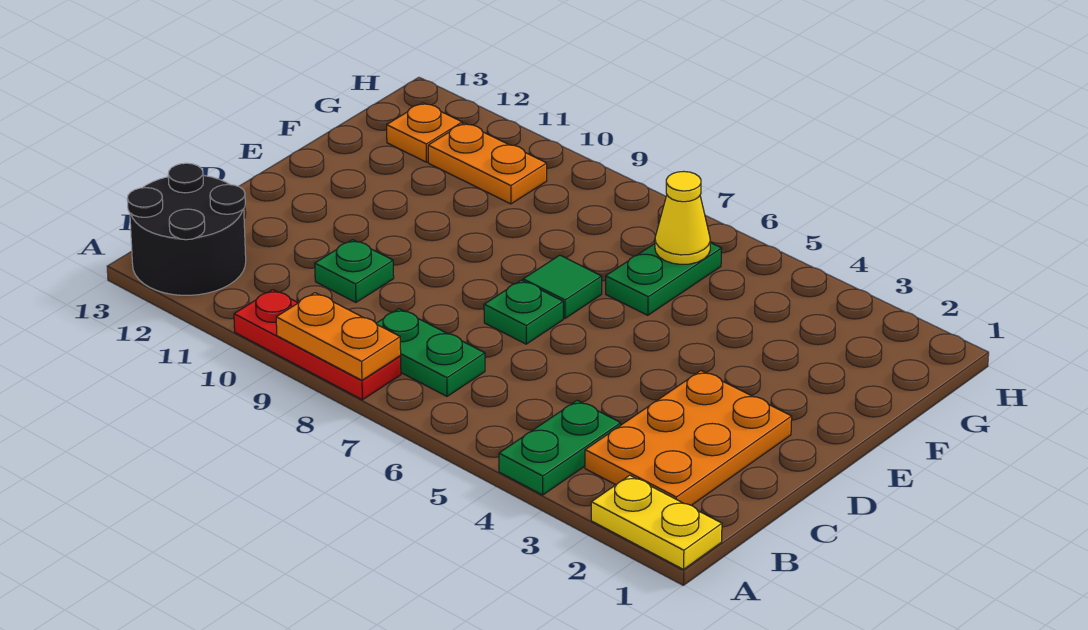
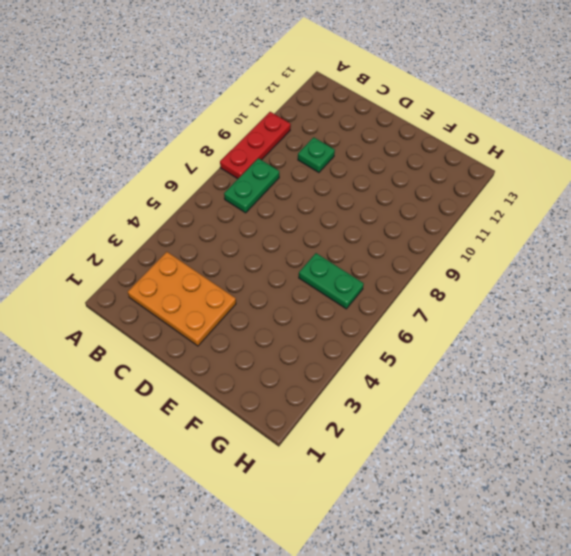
none -> yellow plate A1:A2 level 1
none -> green plate A4:B4 level 1
none -> black round brick A12:B13 level 1

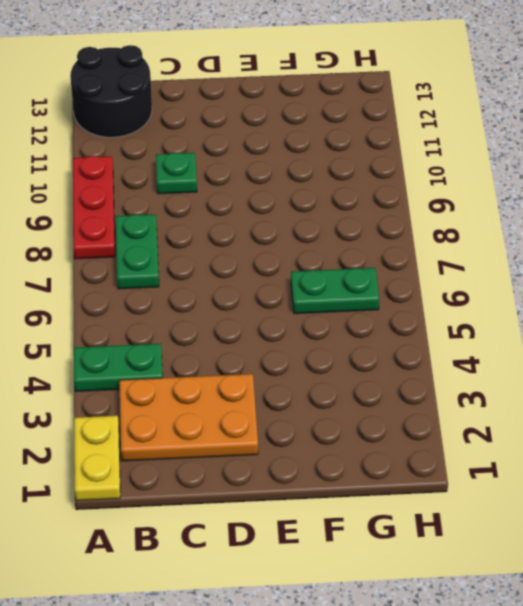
none -> green plate D7 level 1
none -> green tile E7 level 1
none -> orange plate G10:G11 level 1

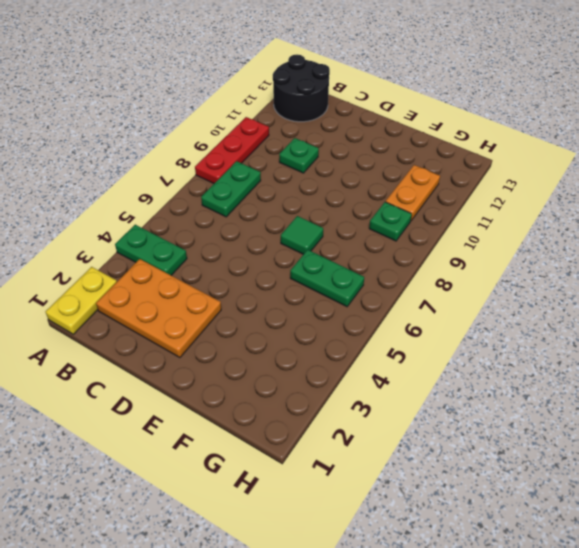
green plate G9 level 1 -> green plate D7 level 1
none -> orange plate G12 level 1
none -> orange plate A8:A9 level 2
none -> yellow cone G6 level 2

